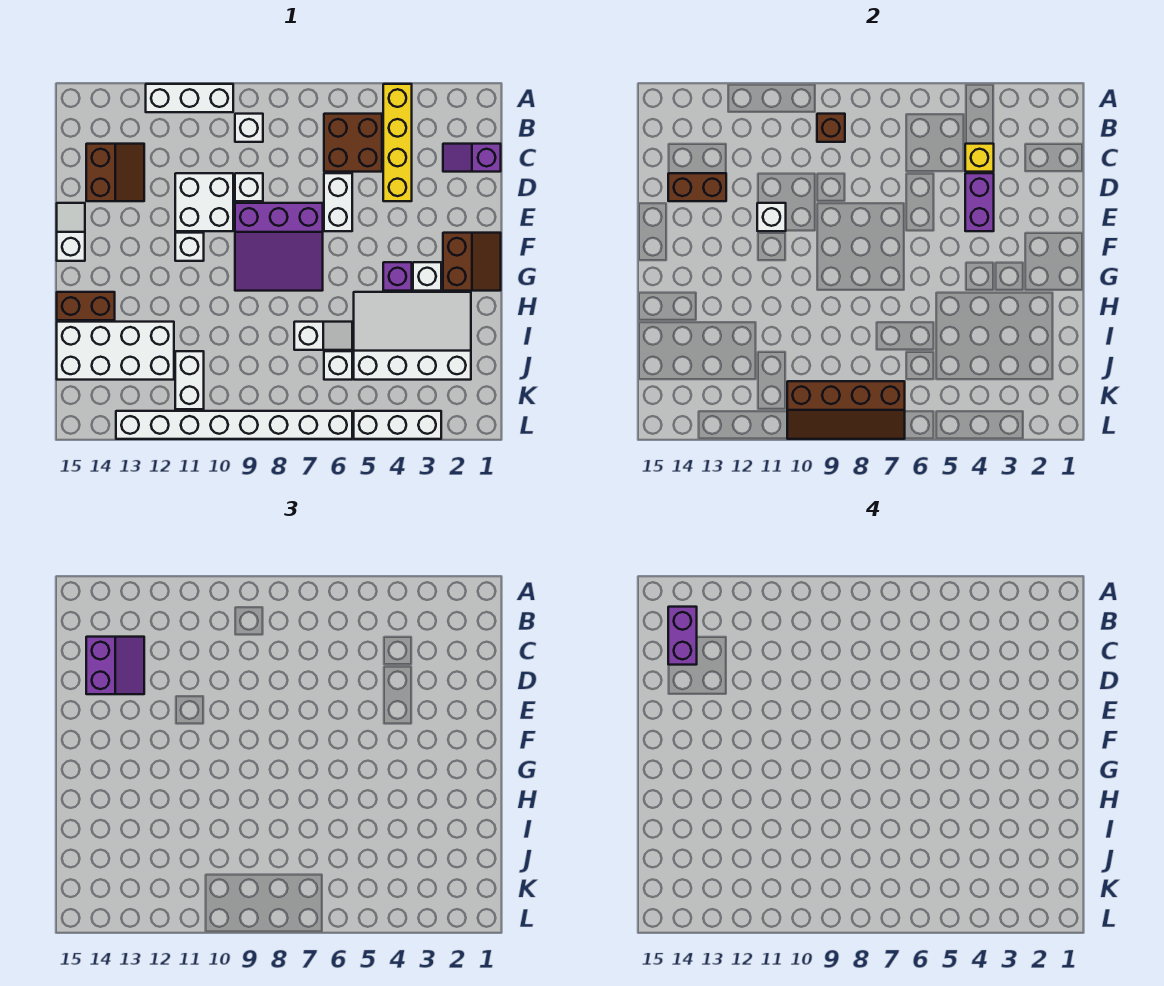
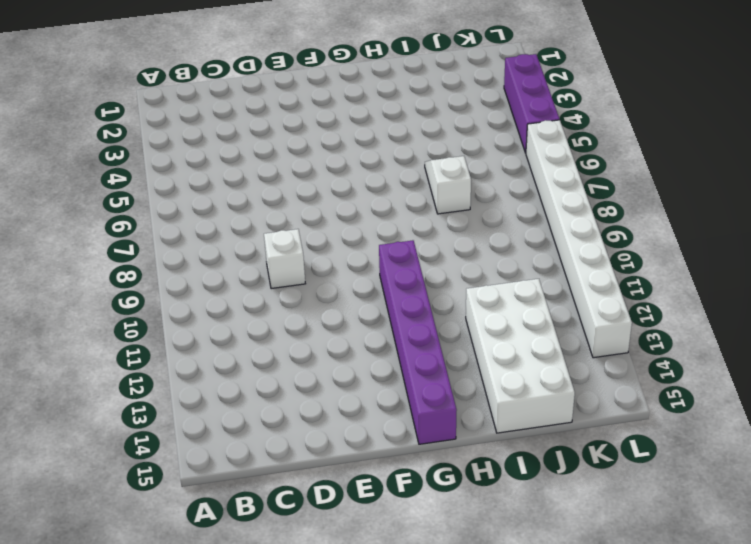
purple brick G10:G15 level 1 -> none
purple brick L3:L5 level 1 -> white brick L3:L5 level 1
none -> yellow brick A4:D4 level 1
none -> white brick A10:A12 level 1
none -> brown brick B5:C6 level 1
none -> white brick B9 level 1

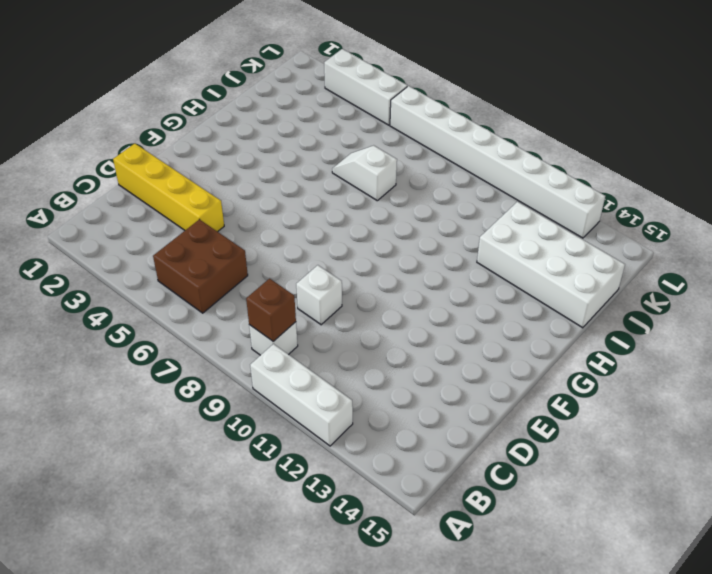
yellow brick D1:D4 level 1 -> yellow brick A4:D4 level 1
none -> purple slope C1:C2 level 1 top 1
none -> brown slope C13:D14 level 1 top 14
none -> white brick D6:E6 level 1
none -> white brick D10:E11 level 1

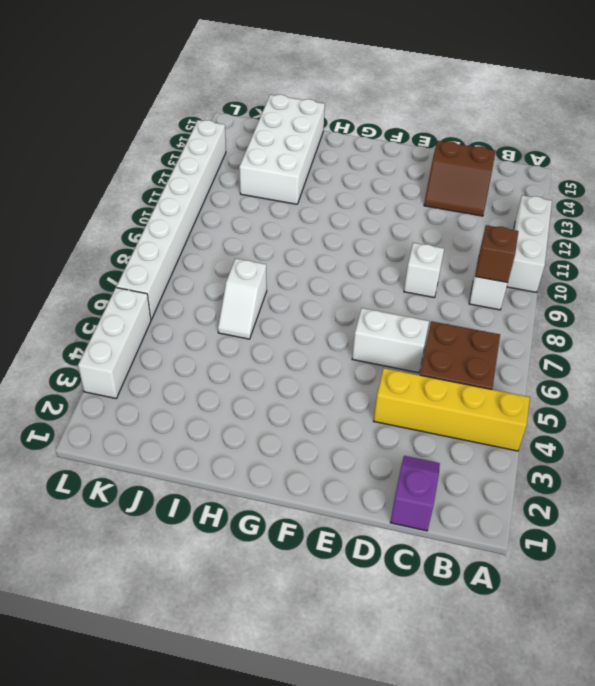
none -> white brick D10:E11 level 1
none -> purple slope E7:G9 level 1 top E
none -> white slope E15:F15 level 1 top F
none -> brown slope F1:G2 level 1 top 2

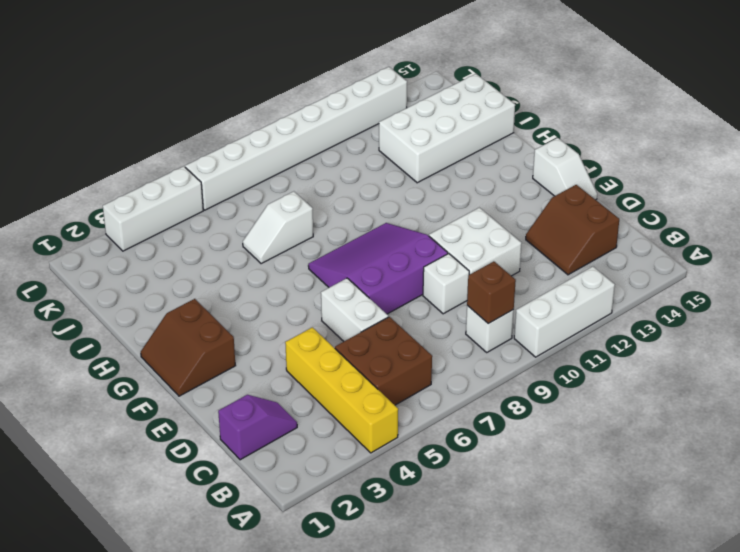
none -> white brick F11 level 1
none -> white brick G3 level 1
none -> purple brick G4 level 1
none -> white slope H2:J5 level 1 top J

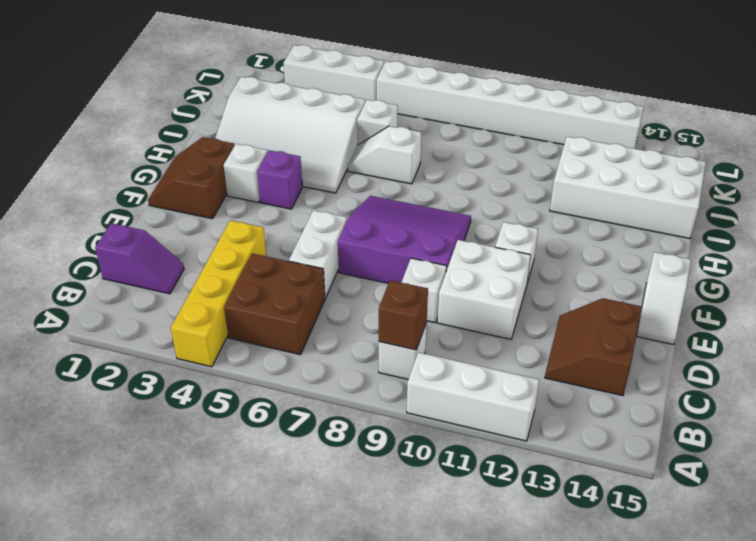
none -> brown brick H14:H15 level 1
none -> white brick J11:K11 level 1
none -> yellow brick C4 level 2
none -> purple brick D4:E4 level 2

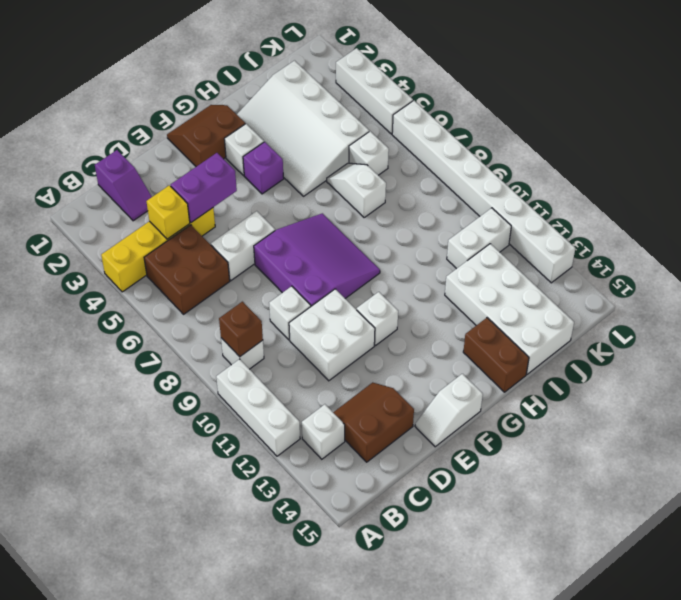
white brick B13 level 1 -> white brick E11 level 2
none -> brown brick D13:D14 level 2
none -> brown slope K7:L10 level 2 top K
none -> purple slope C13:D14 level 3 top 14
none -> purple brick B14:C14 level 4

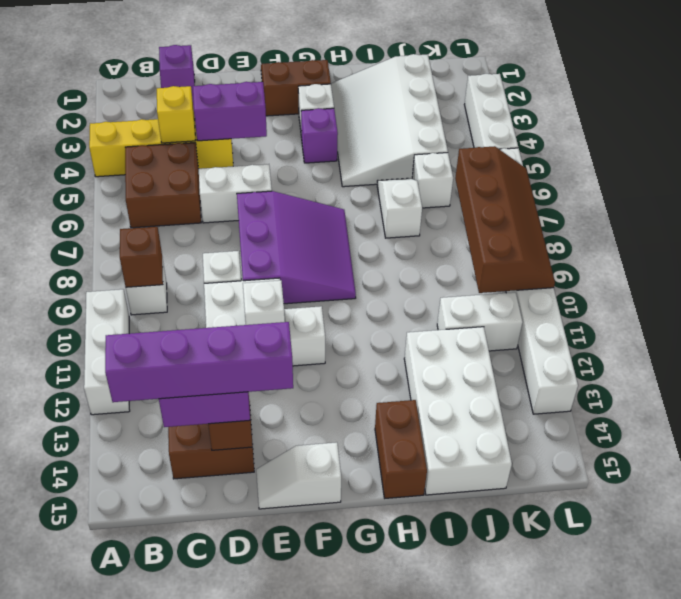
purple brick B14:E14 level 4 -> purple brick B14:C14 level 4

